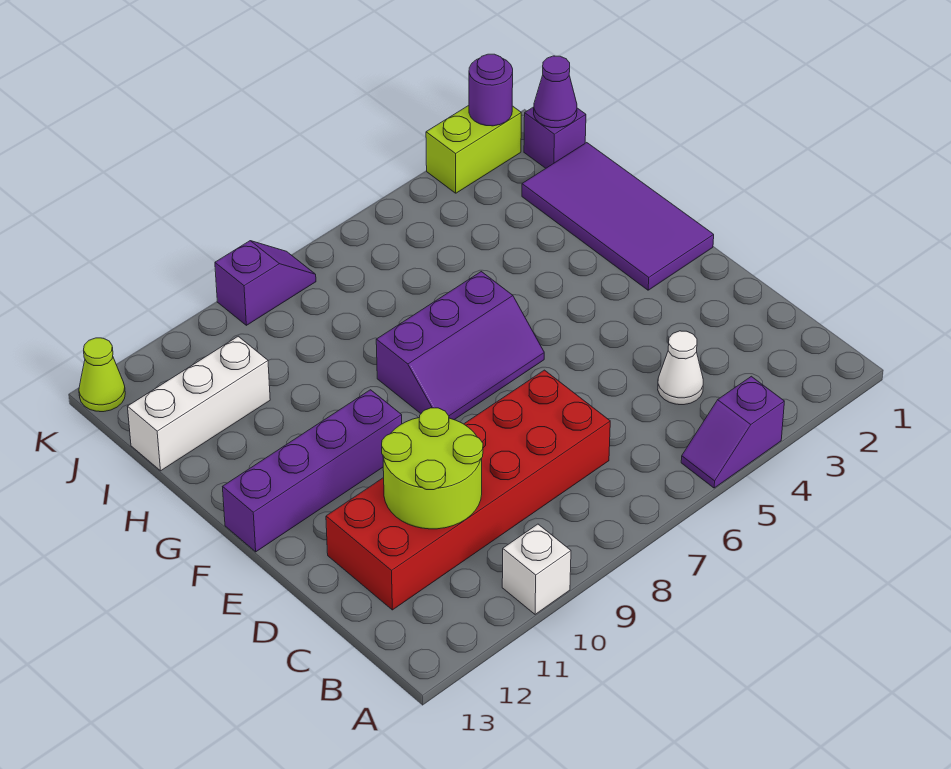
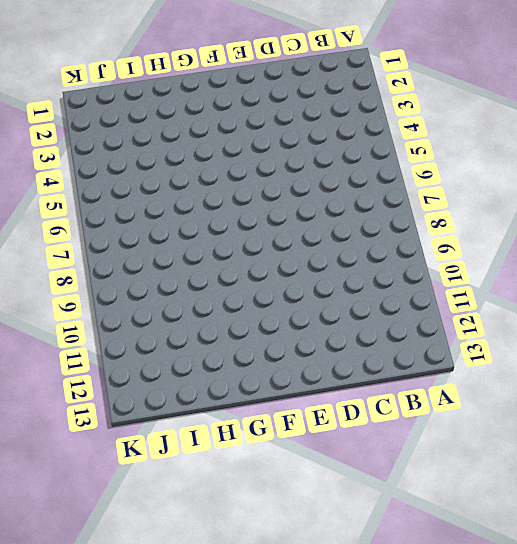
none -> purple slope A4:A5 level 1 top 4
none -> white brick A10 level 1
none -> white cone C4 level 1

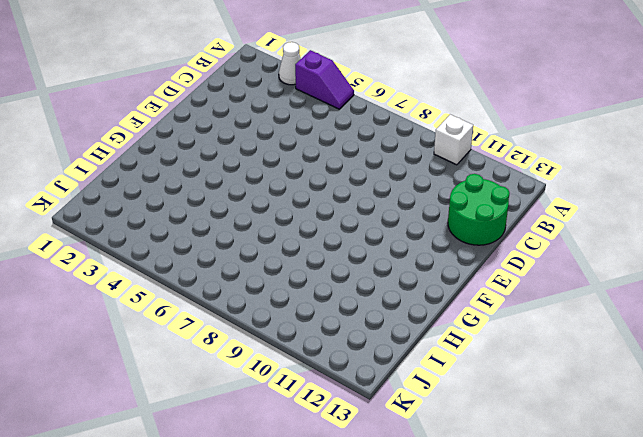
white cone A3 level 1 -> white cone C4 level 1
green round brick C12:D13 level 1 -> red brick C7:D12 level 1
none -> purple tile F1:I2 level 1
none -> purple slope F6:G8 level 1 top G
none -> purple brick F10:F13 level 1

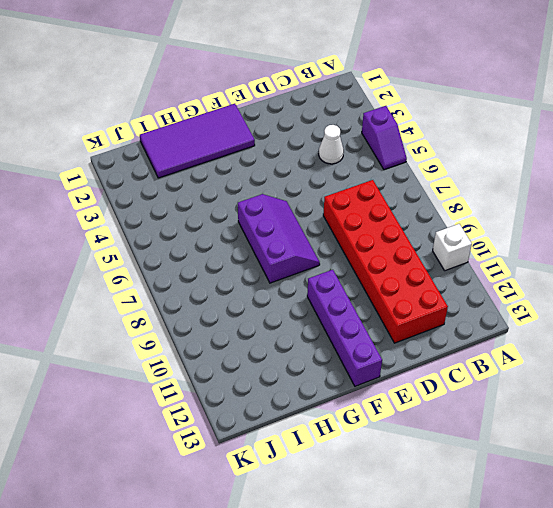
none -> white brick I11:I13 level 1
none -> purple brick J1 level 1
none -> lime brick K2:K3 level 1

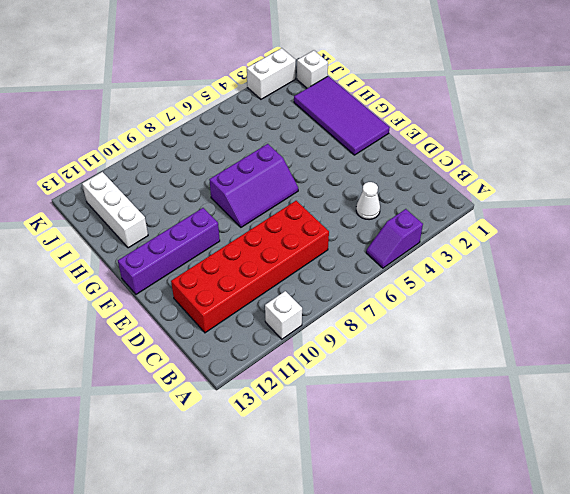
white brick H12:J12 level 1 -> white brick I11:I13 level 1
white brick J1 level 1 -> purple brick J1 level 1
white brick K2:K3 level 1 -> lime brick K2:K3 level 1
none -> purple slope K8:K9 level 1 top 9
none -> lime cone K13 level 1
none -> lime round brick C10:D11 level 2

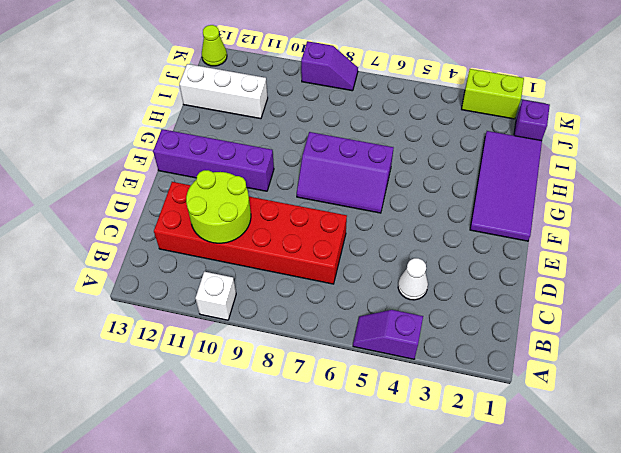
none -> purple cone J1 level 2
none -> purple round brick K2 level 2

